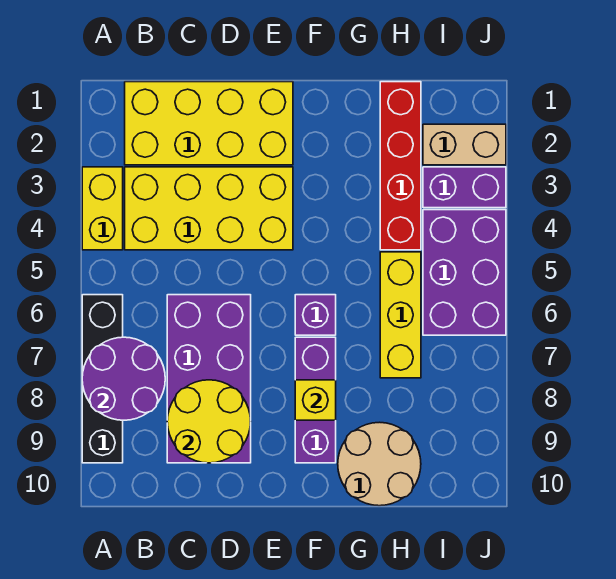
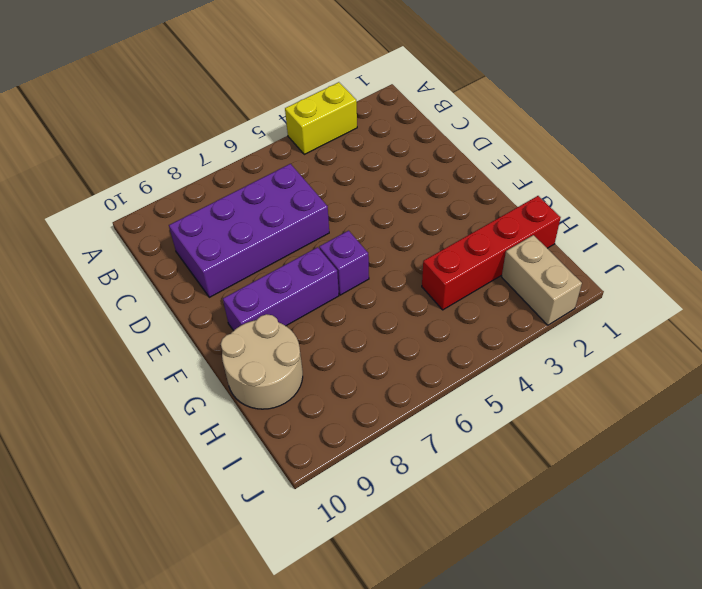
none -> black brick A6:A9 level 1
none -> yellow brick B1:E2 level 1
none -> yellow brick B3:E4 level 1

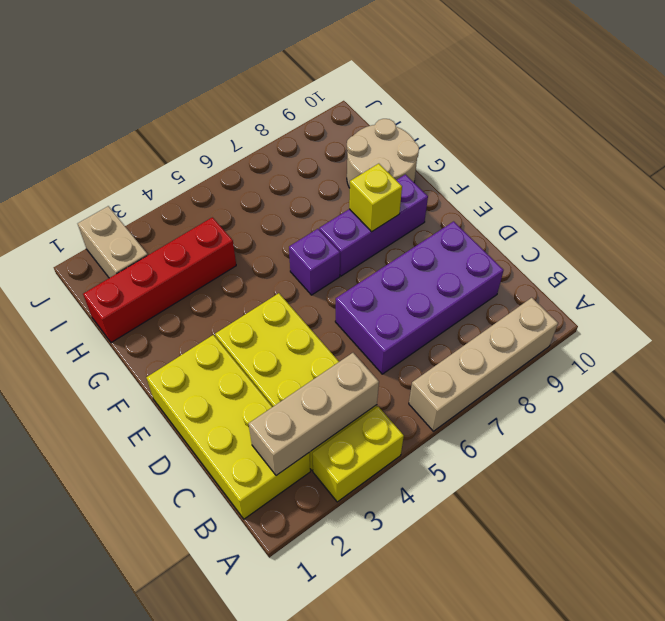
tan brick A6:A9 level 1 -> black brick A6:A9 level 1
tan brick B2:B4 level 2 -> none
none -> yellow brick H5:H7 level 1
none -> purple brick I3:J3 level 1
none -> purple brick I4:J6 level 1

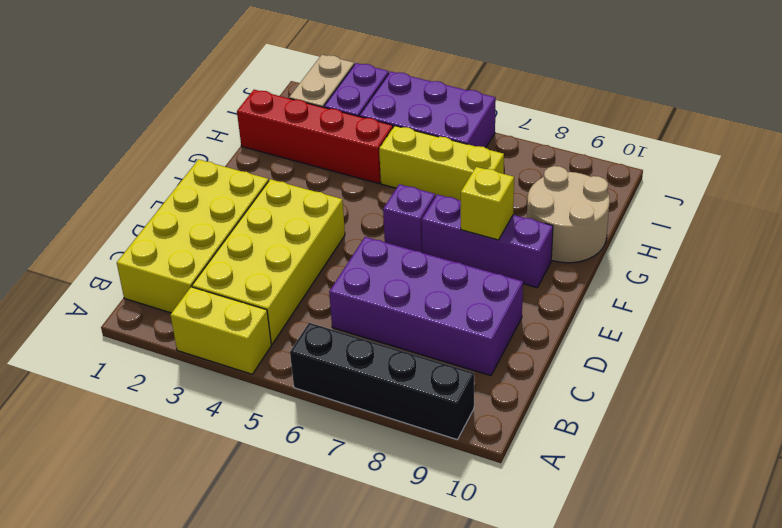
none -> purple round brick A7:B8 level 2
none -> yellow round brick C8:D9 level 2

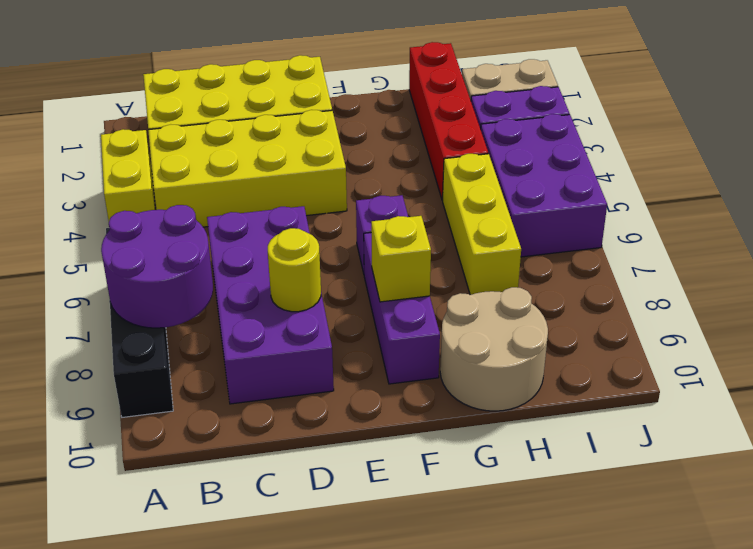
yellow round brick D8 level 2 -> yellow round brick C8:D9 level 2

